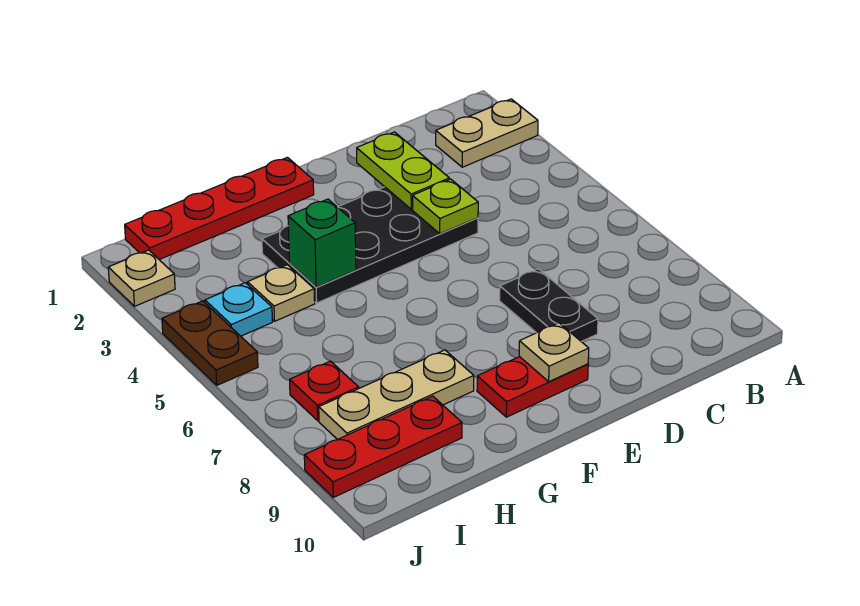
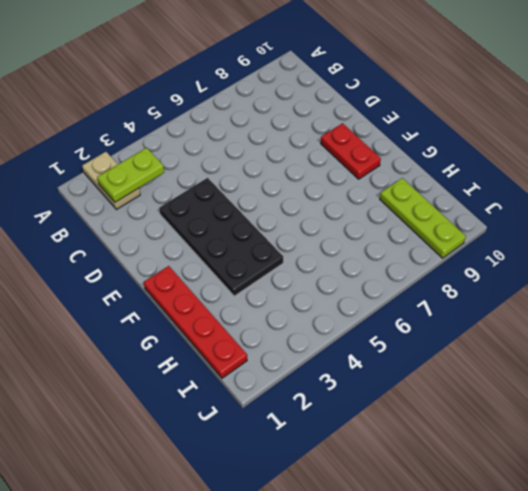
lime plate B2:B3 level 2 -> lime plate D2:D3 level 2
lime plate H9:J9 level 1 -> red plate H9:J9 level 1
none -> black plate D7:D8 level 1
none -> tan plate G8:I8 level 1
none -> tan plate H4 level 1

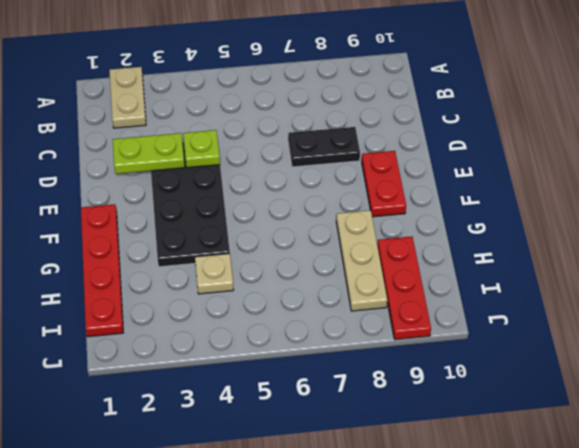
none -> cyan plate I4 level 1
none -> red plate I7 level 1
none -> tan plate J2 level 1

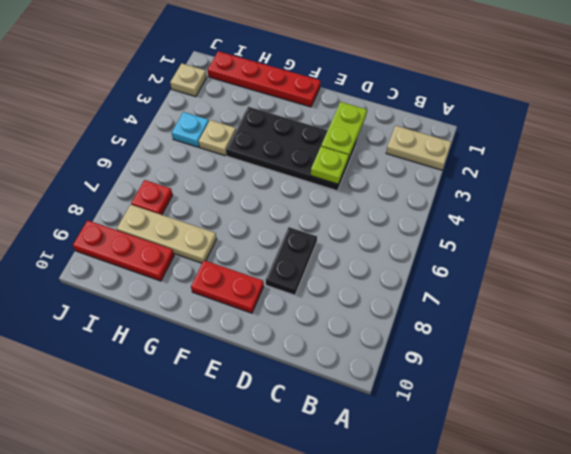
none -> brown plate J4:J5 level 1
none -> tan plate E9 level 2
none -> green brick G4 level 2

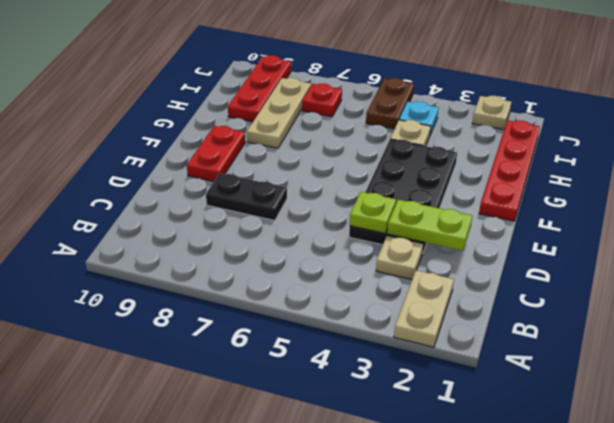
tan plate C3 level 1 -> tan plate E9 level 2
brown plate I5:J5 level 1 -> brown plate J4:J5 level 1
none -> green brick G4 level 2

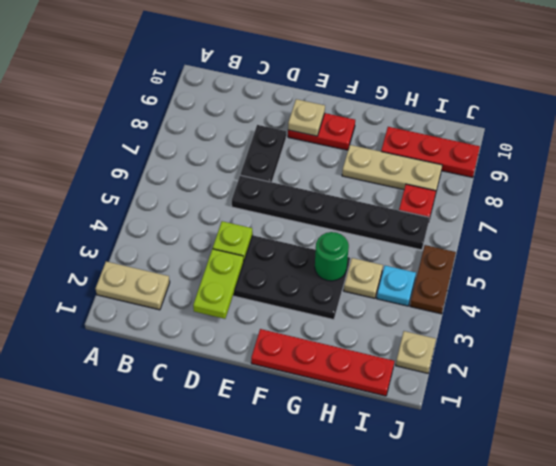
black plate D6:I6 level 1 -> none
green round brick G4 level 2 -> green brick G4 level 2

